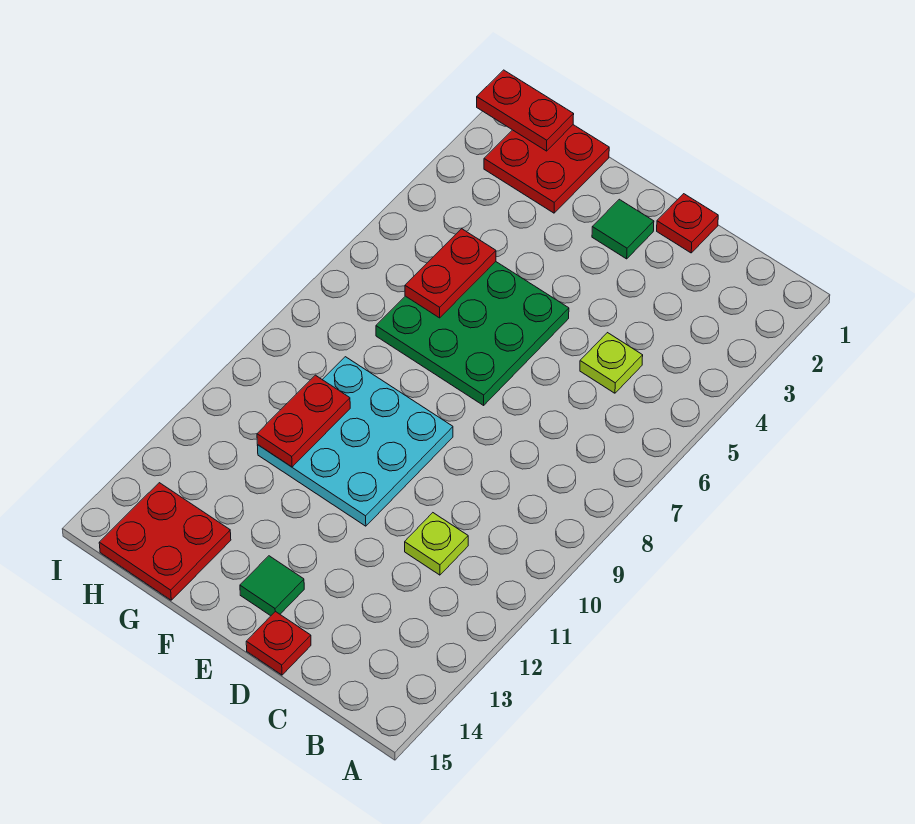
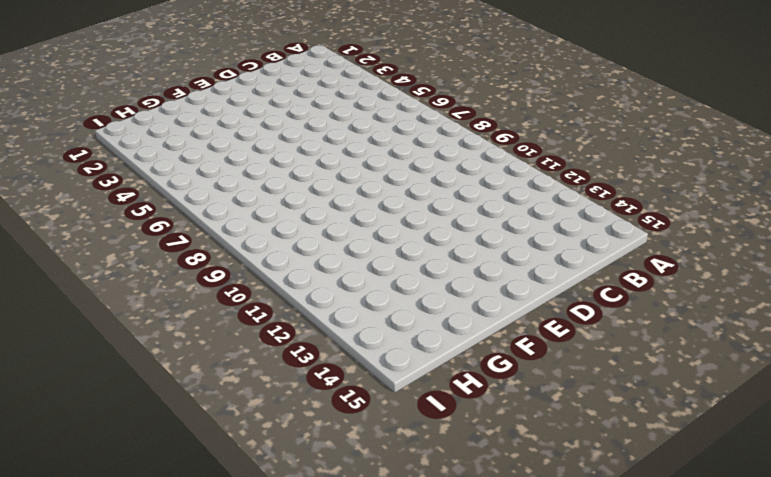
none -> lime plate C5 level 1
none -> lime plate C11 level 1
none -> red plate D1 level 1

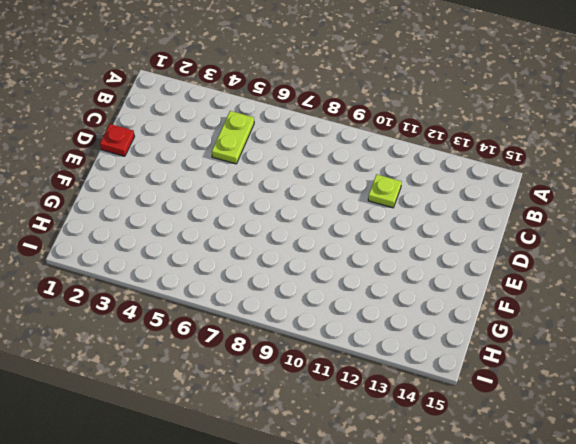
lime plate B5:C5 level 1 -> lime plate C5 level 1
none -> red plate D15 level 1
none -> green tile E2 level 1
none -> green plate E5:G7 level 1

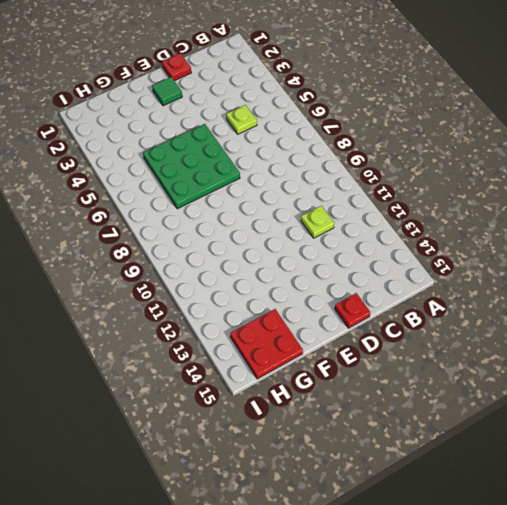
none -> cyan plate E9:G11 level 1
none -> green tile E14 level 1
none -> red plate G1:H2 level 1

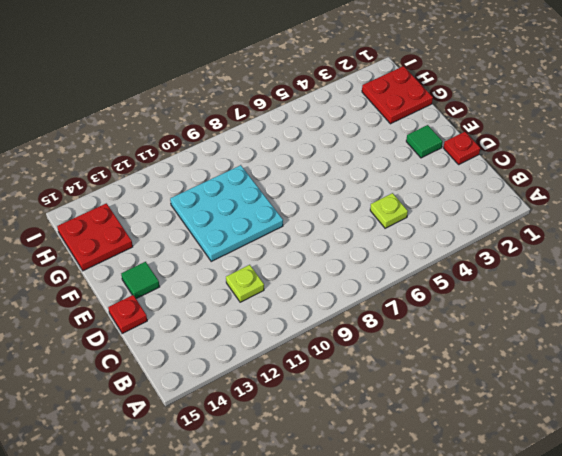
none -> green plate E5:G7 level 1
none -> red plate G5:G6 level 2
none -> red plate G10:G11 level 2

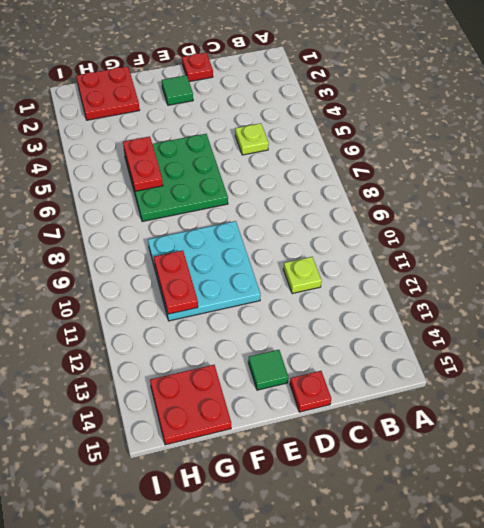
none -> red plate H1:I1 level 2

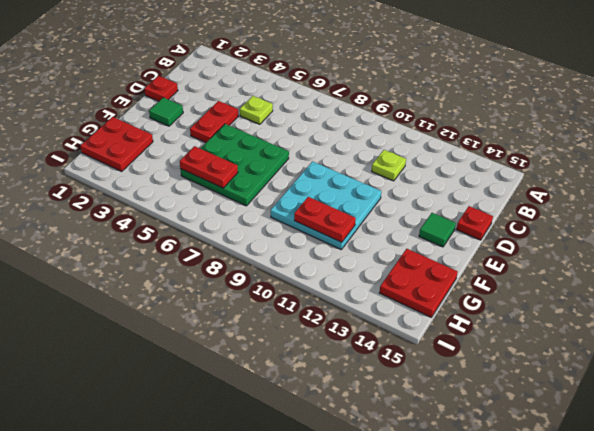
red plate D4:E4 level 1 -> red plate H1:I1 level 2

